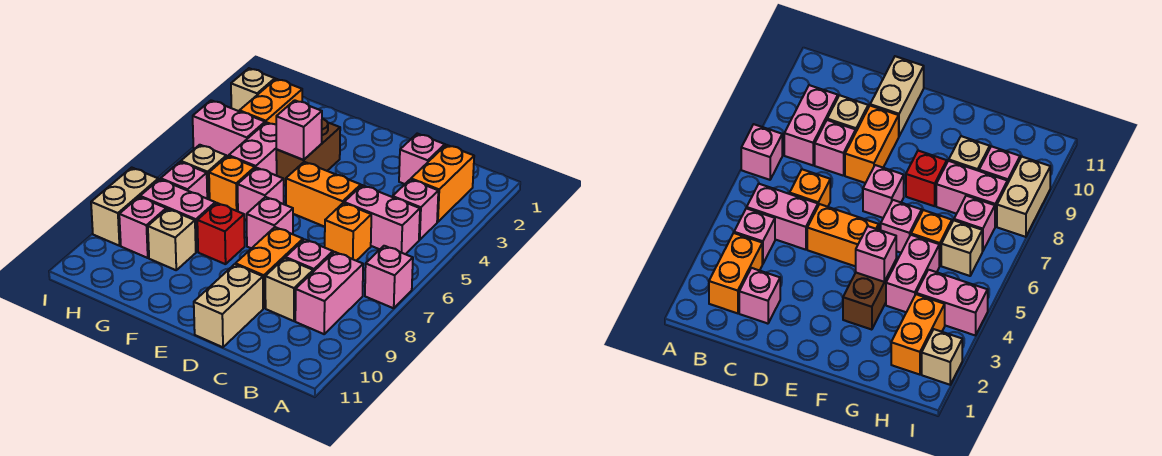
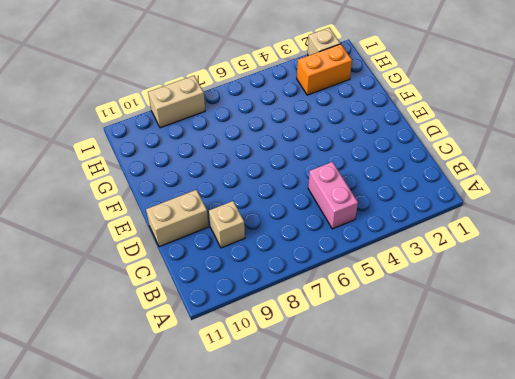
none -> pink brick A7 level 1
none -> orange brick B2:B3 level 1
none -> pink brick B4 level 1

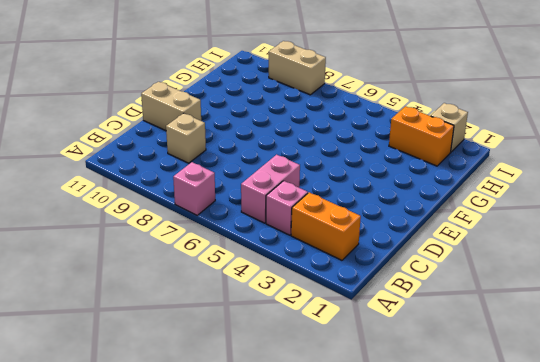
none -> pink brick B8:B9 level 1
none -> pink brick C2 level 1
none -> orange brick C6 level 1

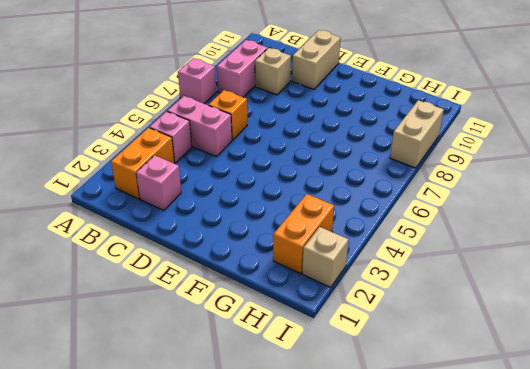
none -> pink brick C8 level 1
none -> orange brick D5:E5 level 1
none -> orange brick D8:D9 level 1

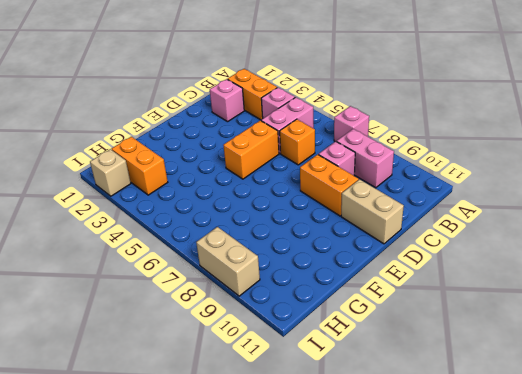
none -> tan brick C9 level 1
none -> pink brick E7 level 1
none -> brown brick F3:F4 level 1

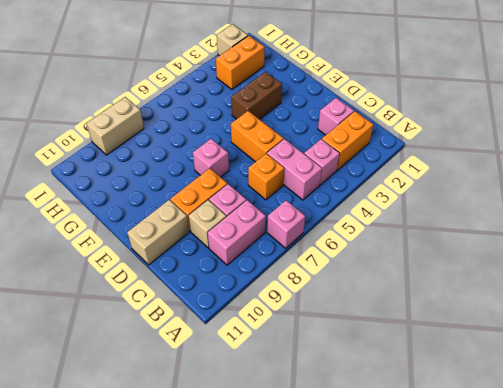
none -> pink brick F6 level 1
none -> red brick F8 level 1
none -> pink brick G4:G5 level 1

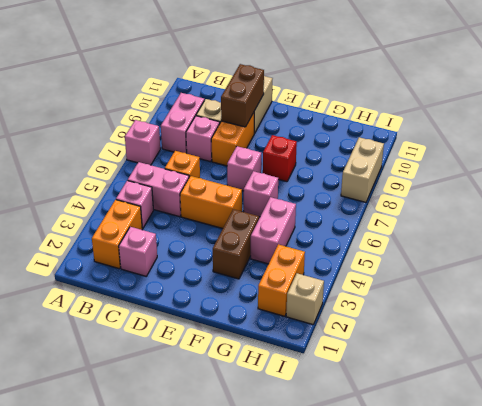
brown brick D9:D10 level 2 -> none
none -> orange brick G6 level 1
none -> pink brick G8:H8 level 1
none -> tan brick G9 level 1

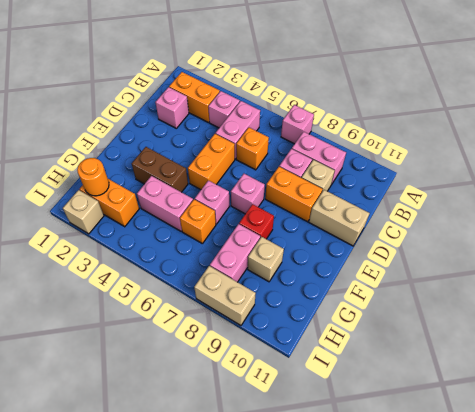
orange round brick H2 level 2 -> none
none -> pink brick H4:I4 level 1
none -> tan brick H6 level 1
none -> pink brick H7 level 1

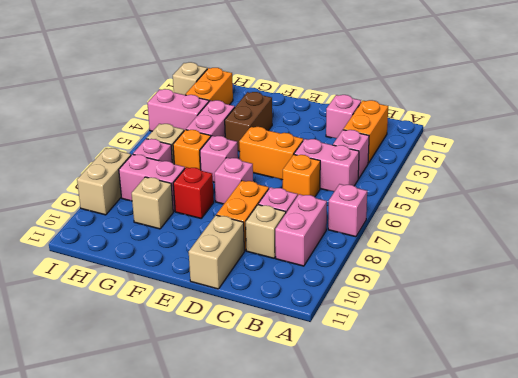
none -> pink brick H9 level 1
none -> pink brick F4 level 2

